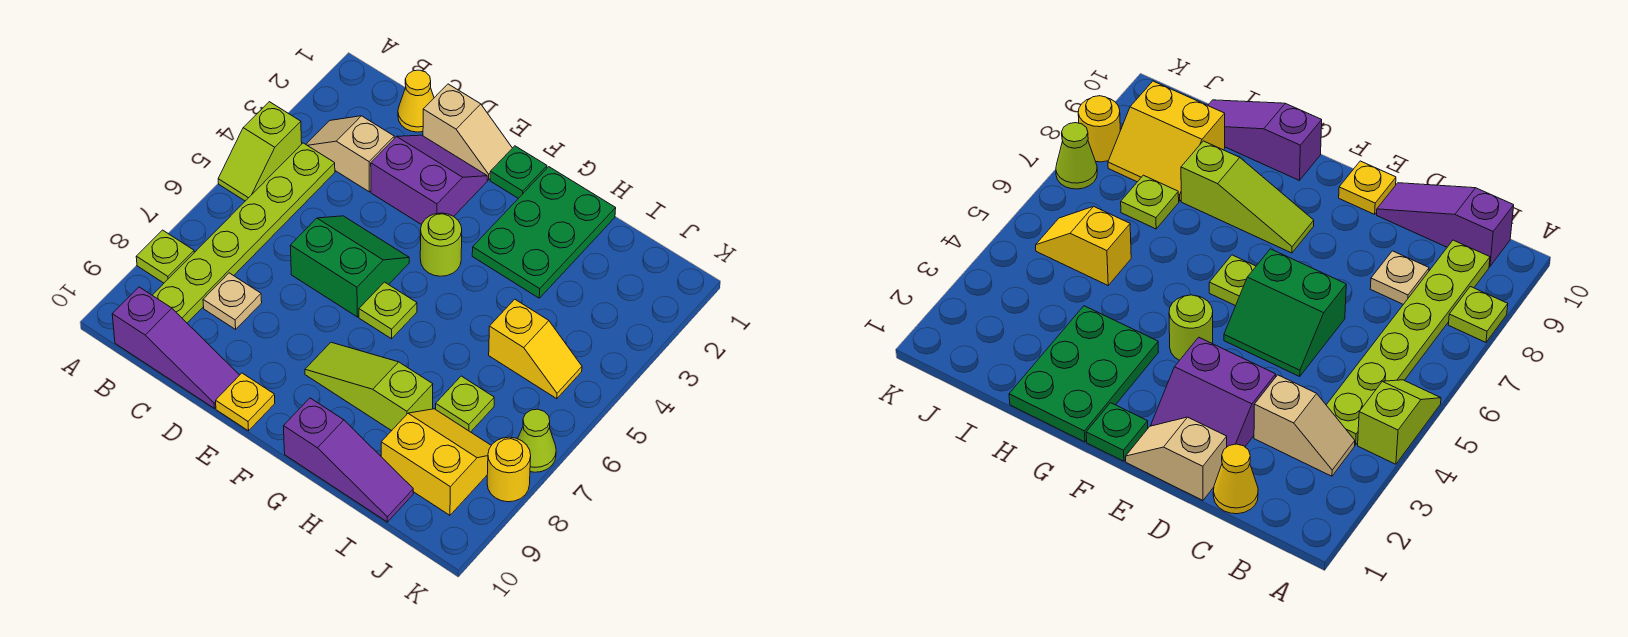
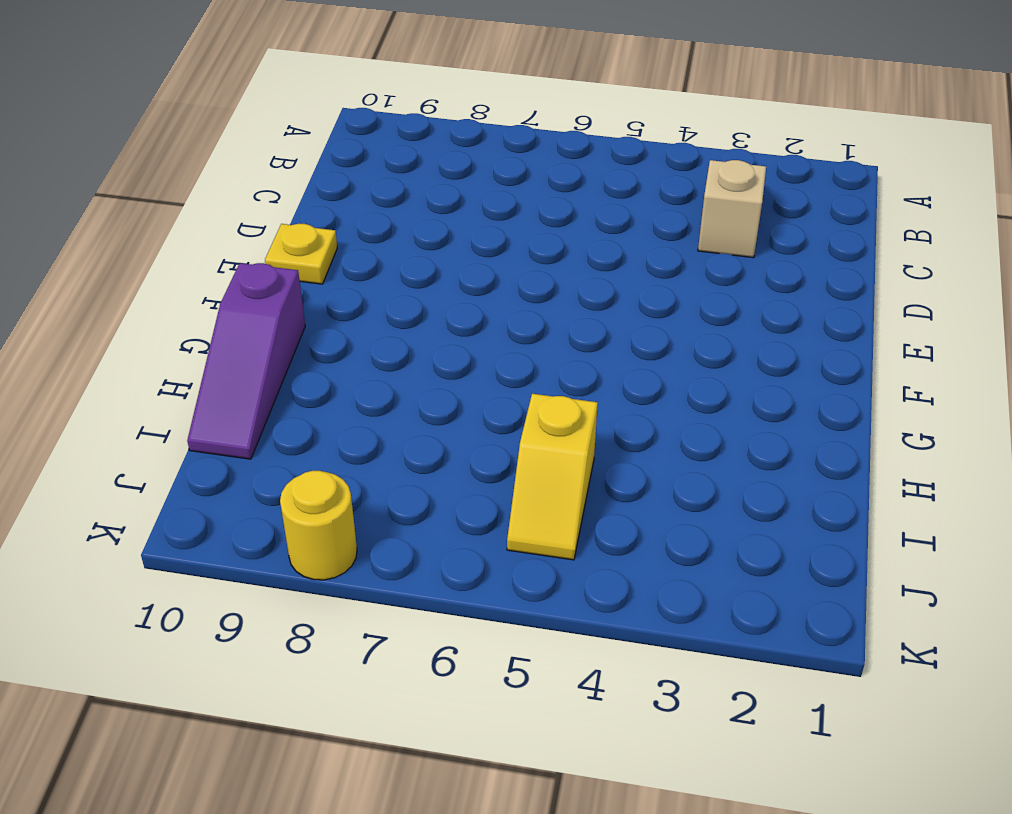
none -> lime slope A4:A5 level 1 top 4
none -> lime plate A8 level 1
none -> lime plate B4:B9 level 1

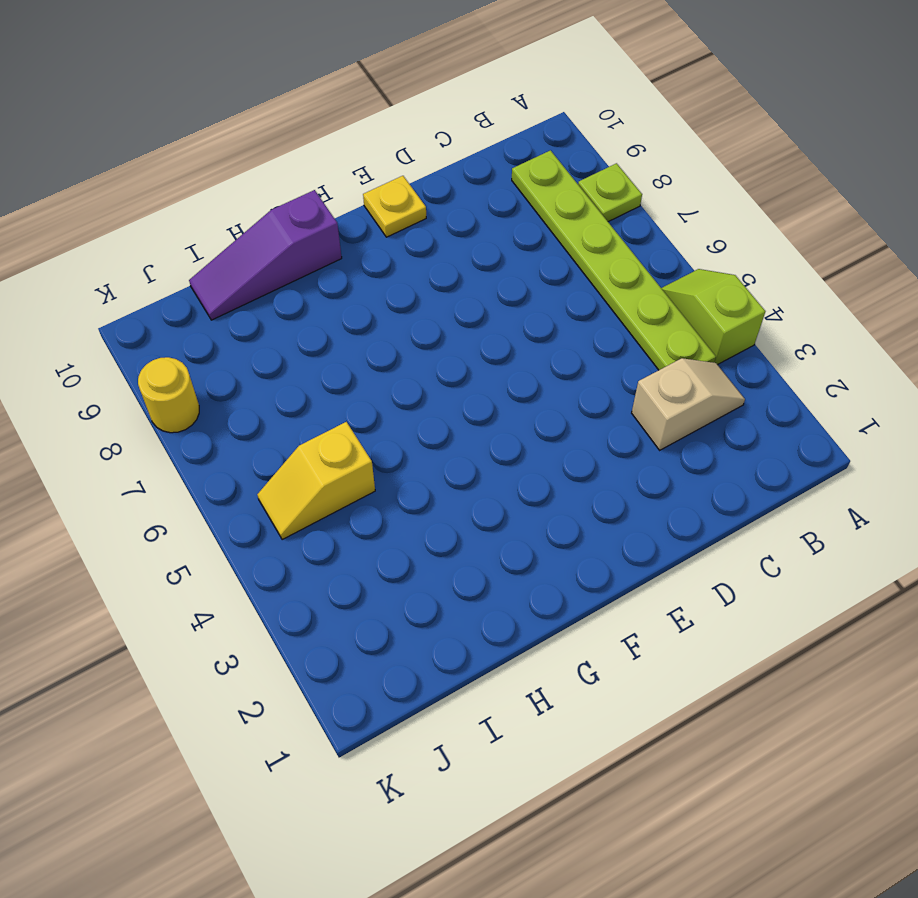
none -> purple slope B10:D10 level 1 top B
none -> yellow cone C1 level 1
none -> tan plate C8 level 1

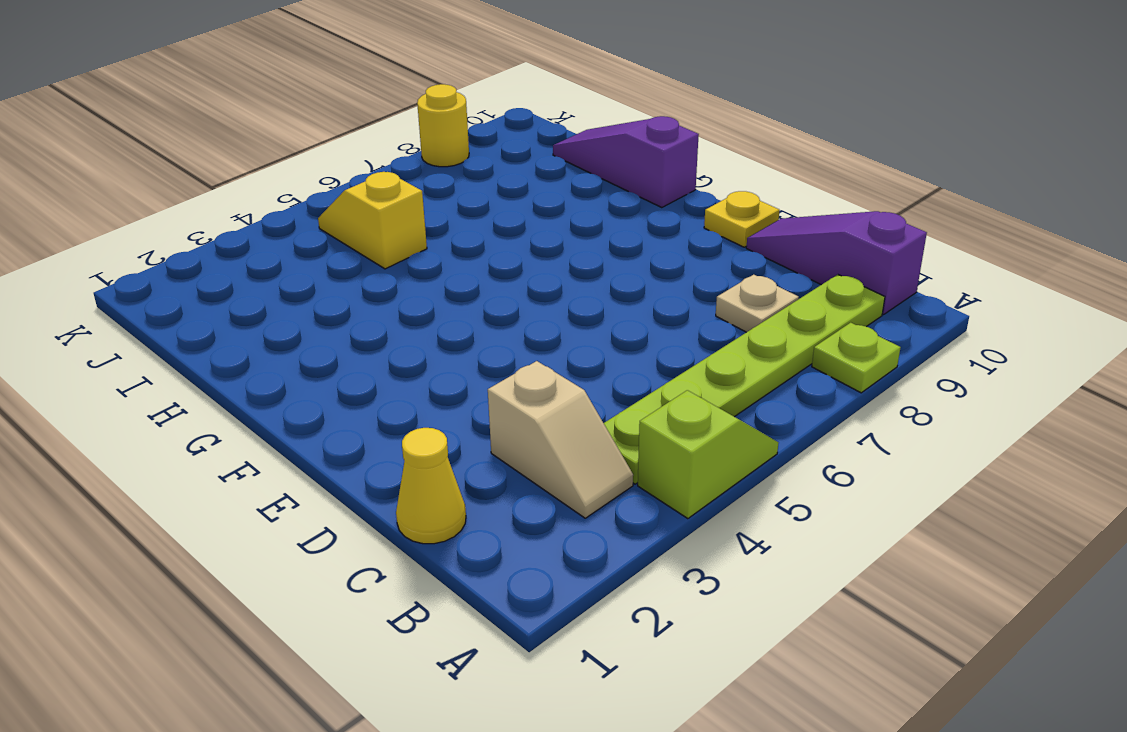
none -> tan slope D1:E1 level 1 top D
none -> purple slope D2:E3 level 1 top 3
none -> green slope D5:E6 level 1 top 6

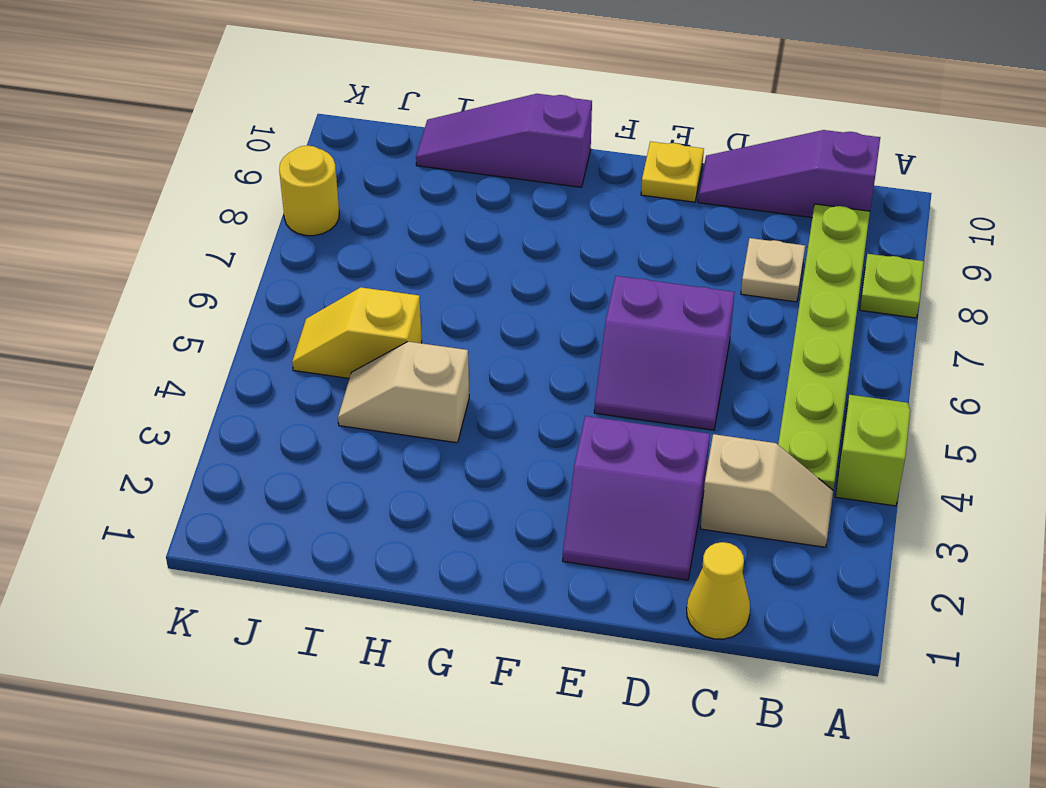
purple slope D5:E6 level 1 top 6 -> green slope D5:E6 level 1 top 6
tan slope H4:I4 level 1 top H -> tan slope D1:E1 level 1 top D
none -> green plate F1 level 1
none -> lime round brick F4 level 1
none -> lime plate F6 level 1

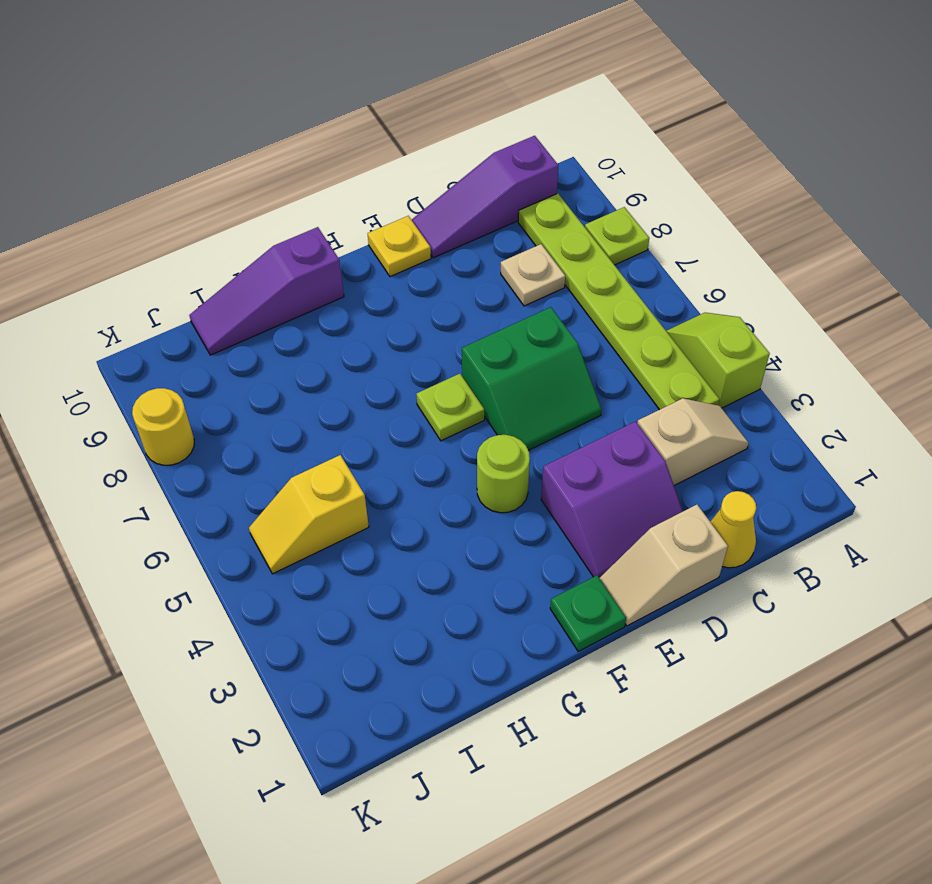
none -> lime slope F8:H8 level 1 top H
none -> green plate G1:H3 level 1
none -> lime plate I7 level 1

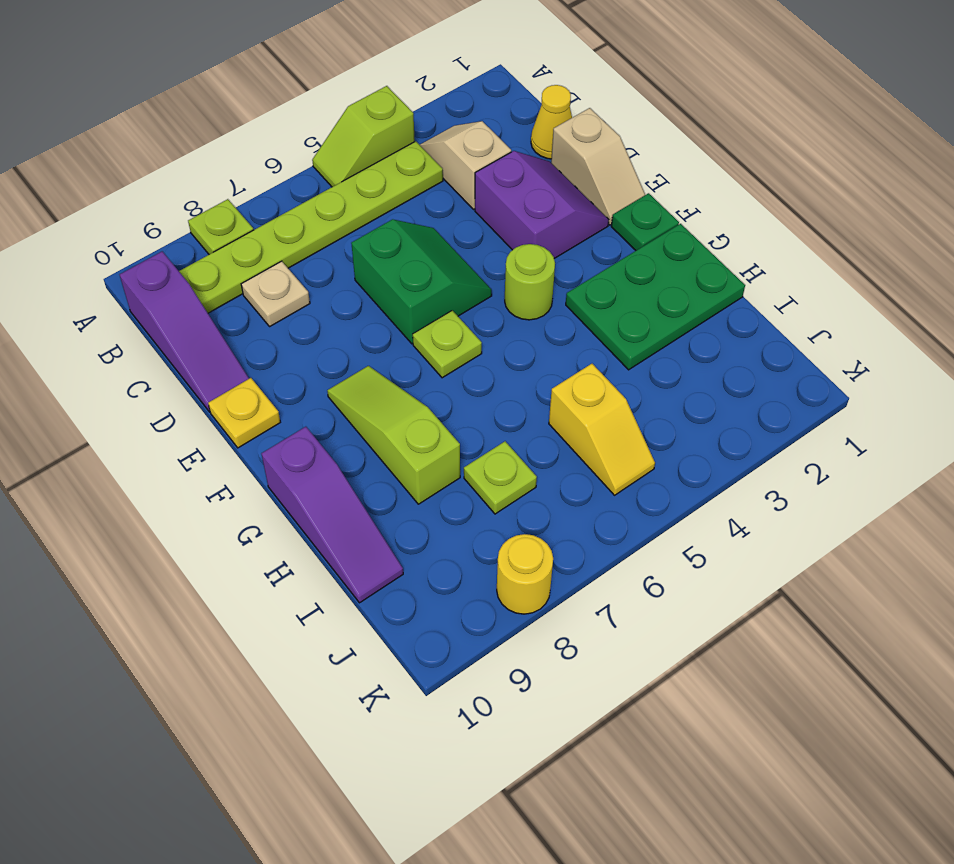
none -> yellow slope I8:J9 level 1 top 9
none -> lime cone K7 level 1

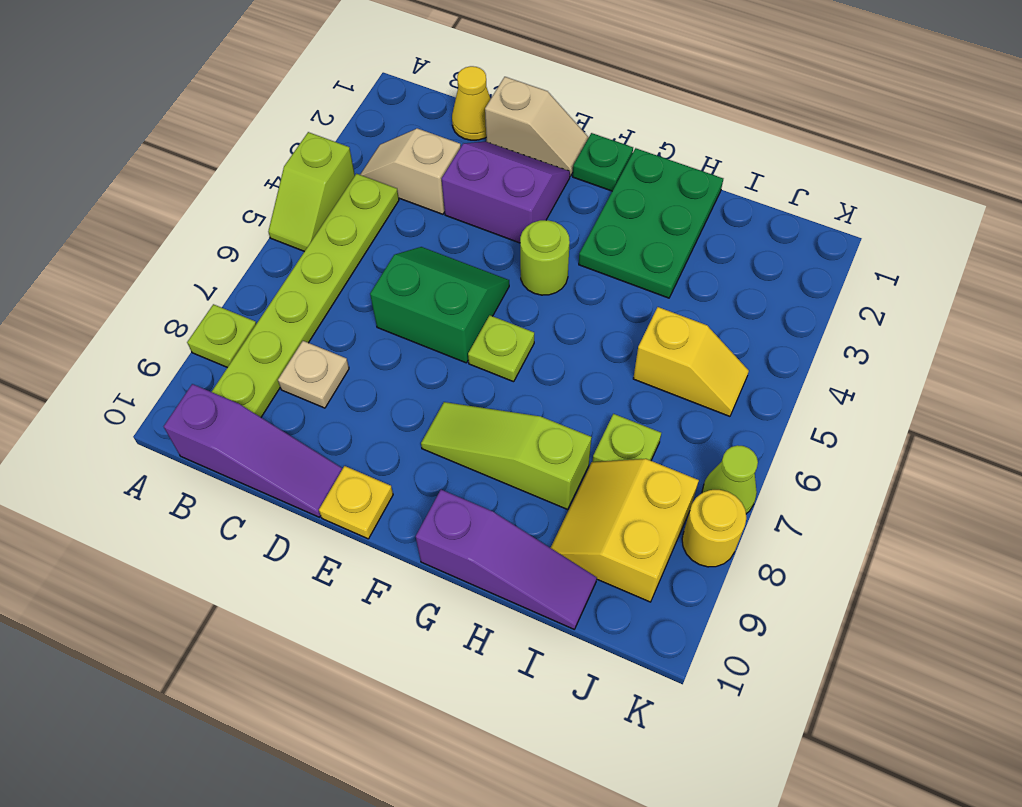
yellow slope I8:J9 level 1 top J -> yellow slope I8:J9 level 1 top 9

